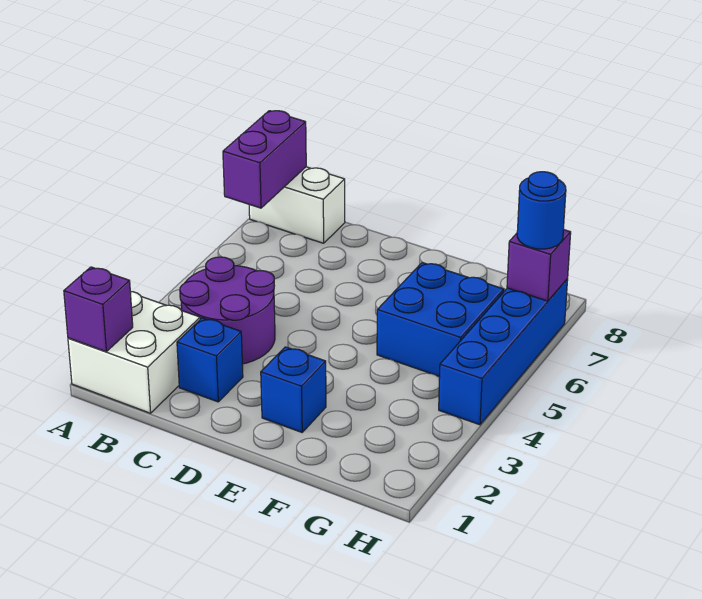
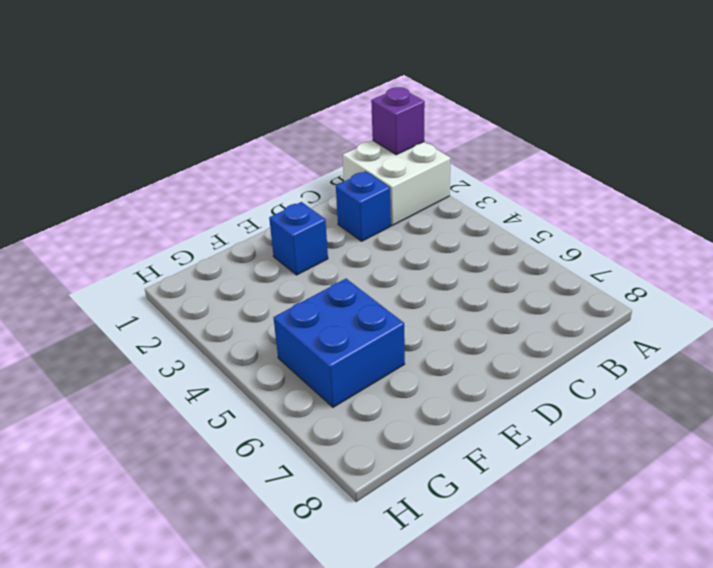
none -> white brick A8:B8 level 1
none -> purple round brick B3:C4 level 1

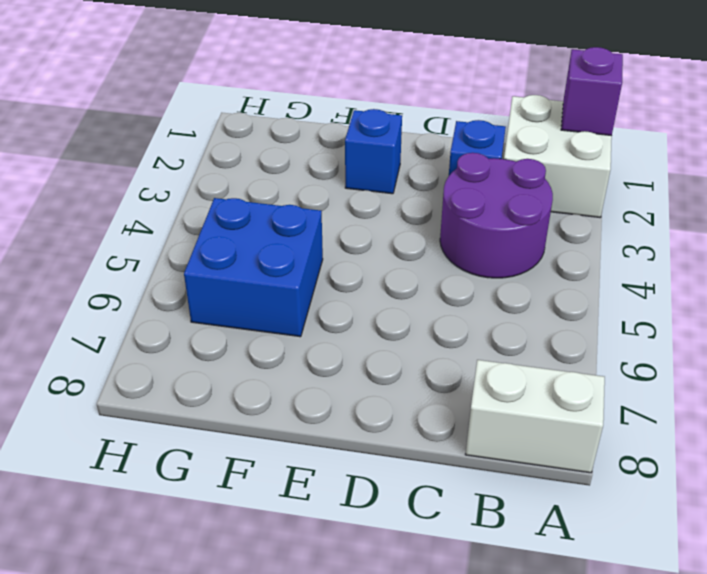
none -> blue brick H4:H7 level 1
none -> purple brick A7:A8 level 2

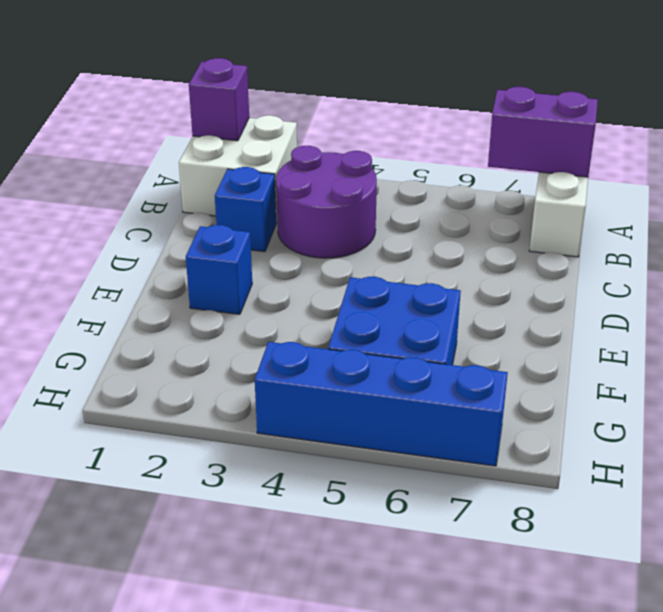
none -> purple brick H7 level 2
none -> blue round brick H7 level 3

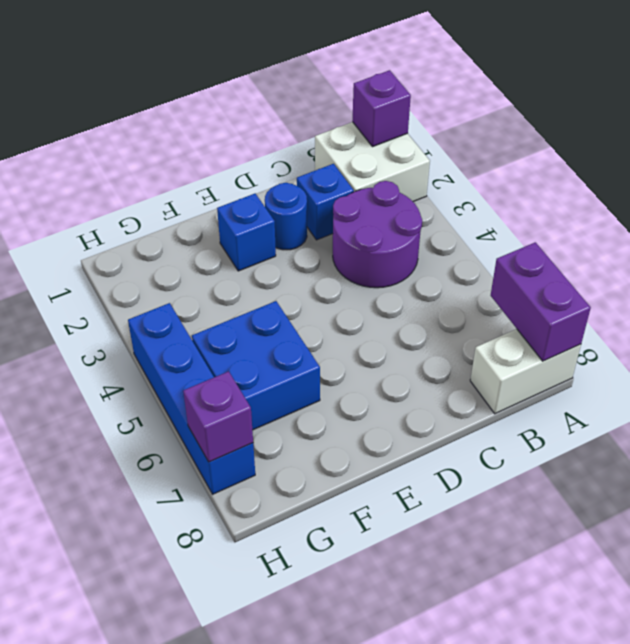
blue round brick D2 level 1 -> blue round brick H7 level 3

